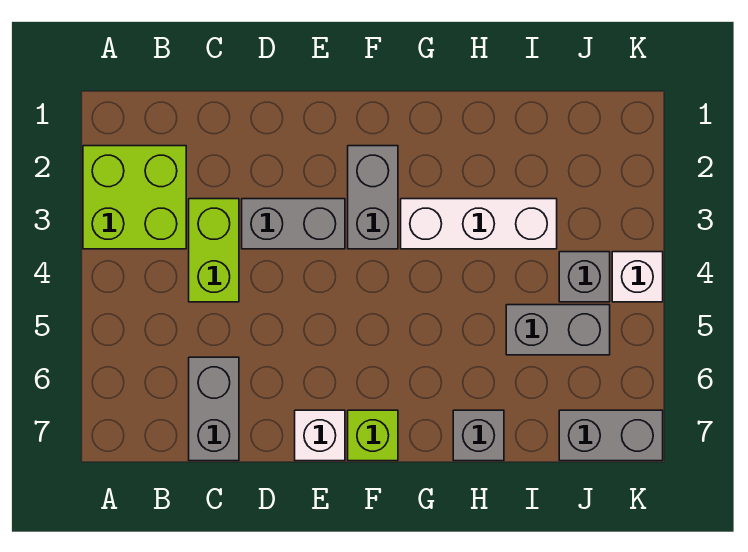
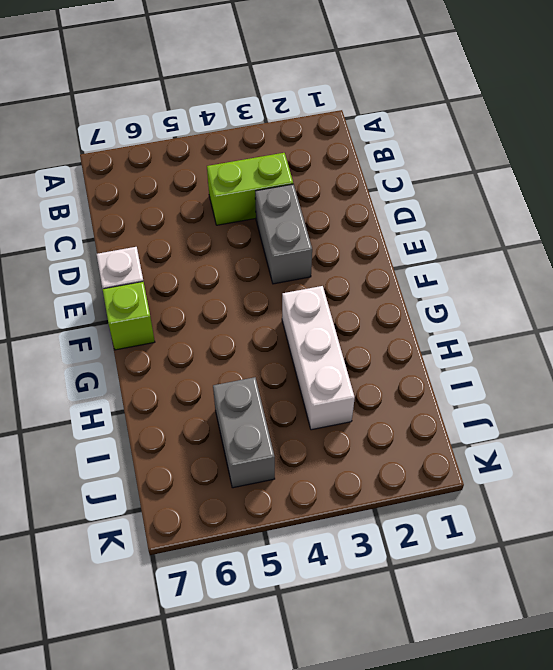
none -> lime brick A2:B3 level 1
none -> grey brick C6:C7 level 1
none -> grey brick F2:F3 level 1

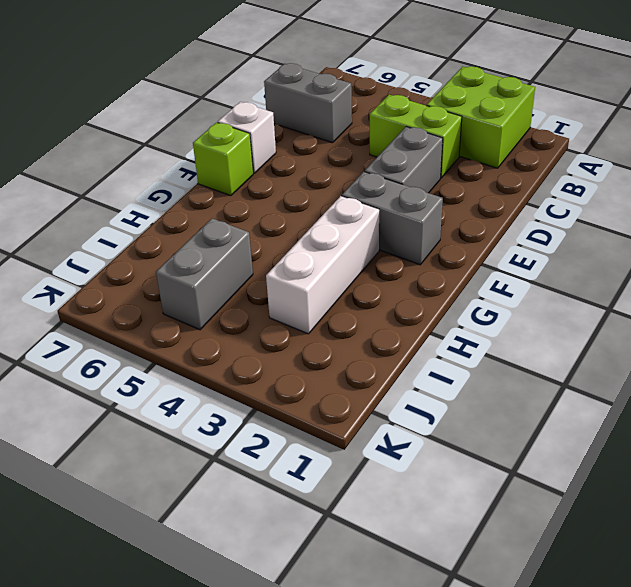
none -> grey brick H7 level 1
none -> grey brick J4 level 1
none -> grey brick J7:K7 level 1

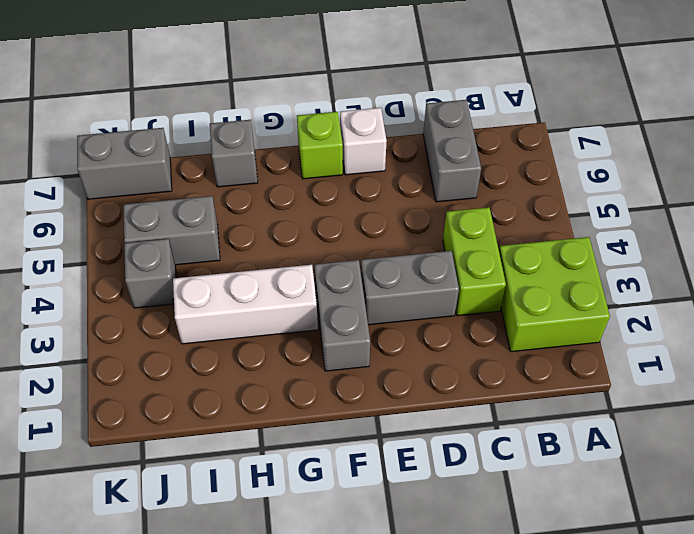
none -> white brick K4 level 1

